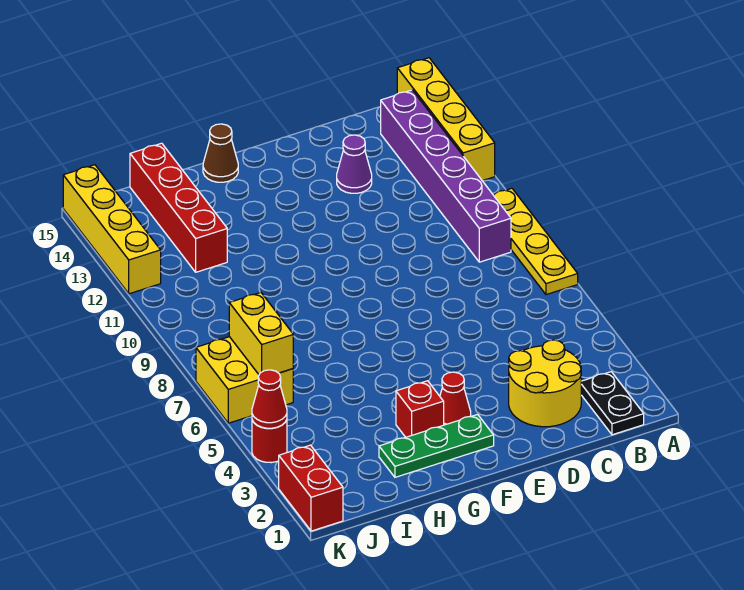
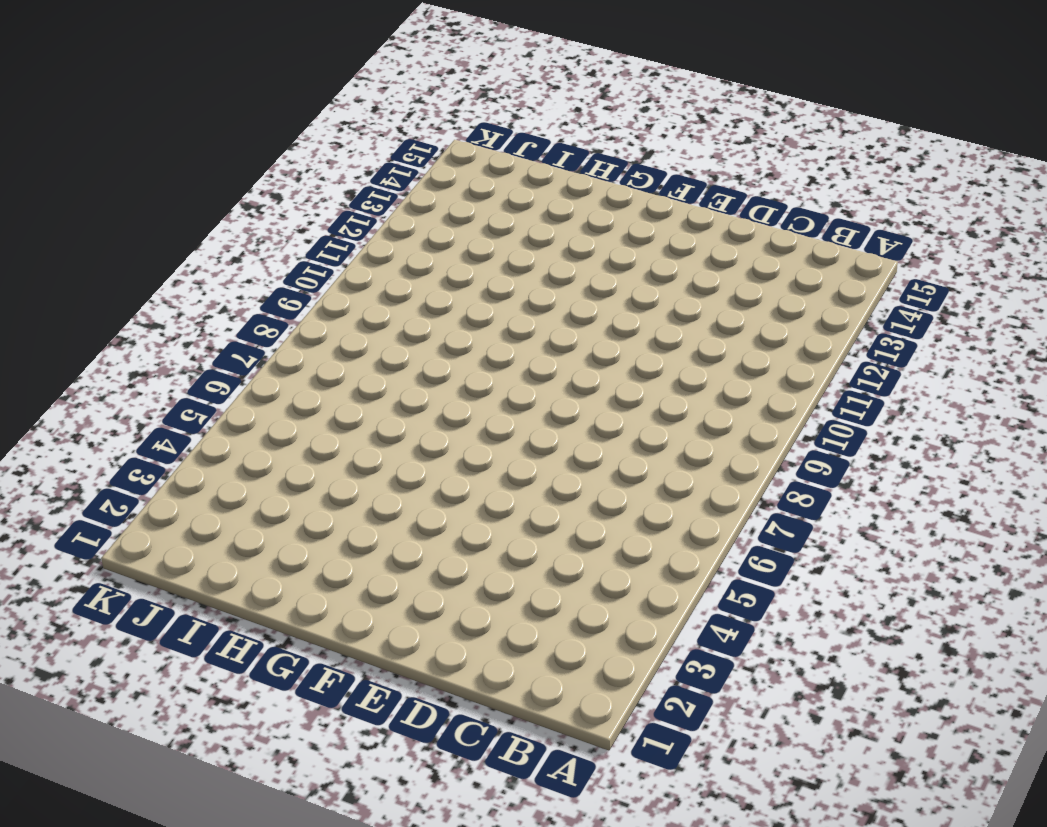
none -> yellow plate A7:A10 level 1
none -> yellow brick A12:A15 level 1
none -> black plate B1:B2 level 1

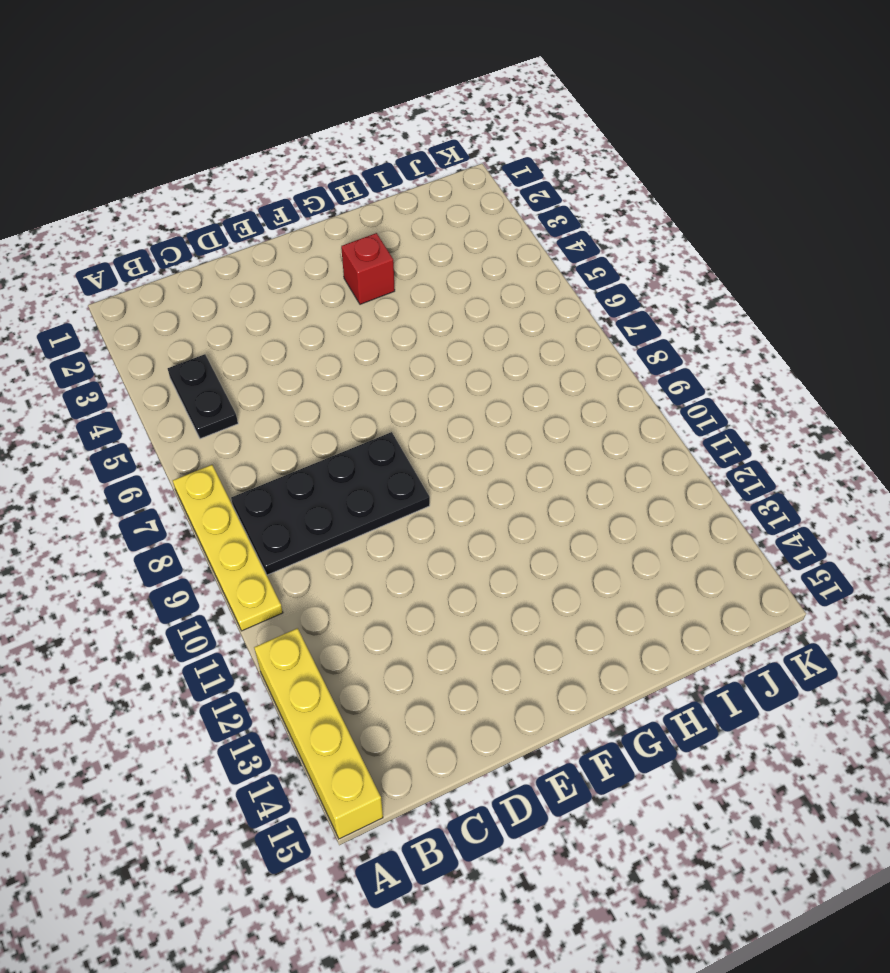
black plate B4:B5 level 1 -> black plate B1:B2 level 1
black plate B8:E9 level 1 -> purple brick B9:B14 level 1
none -> yellow round brick C2:D3 level 1
none -> purple cone D13 level 1
none -> green plate F2:H2 level 1

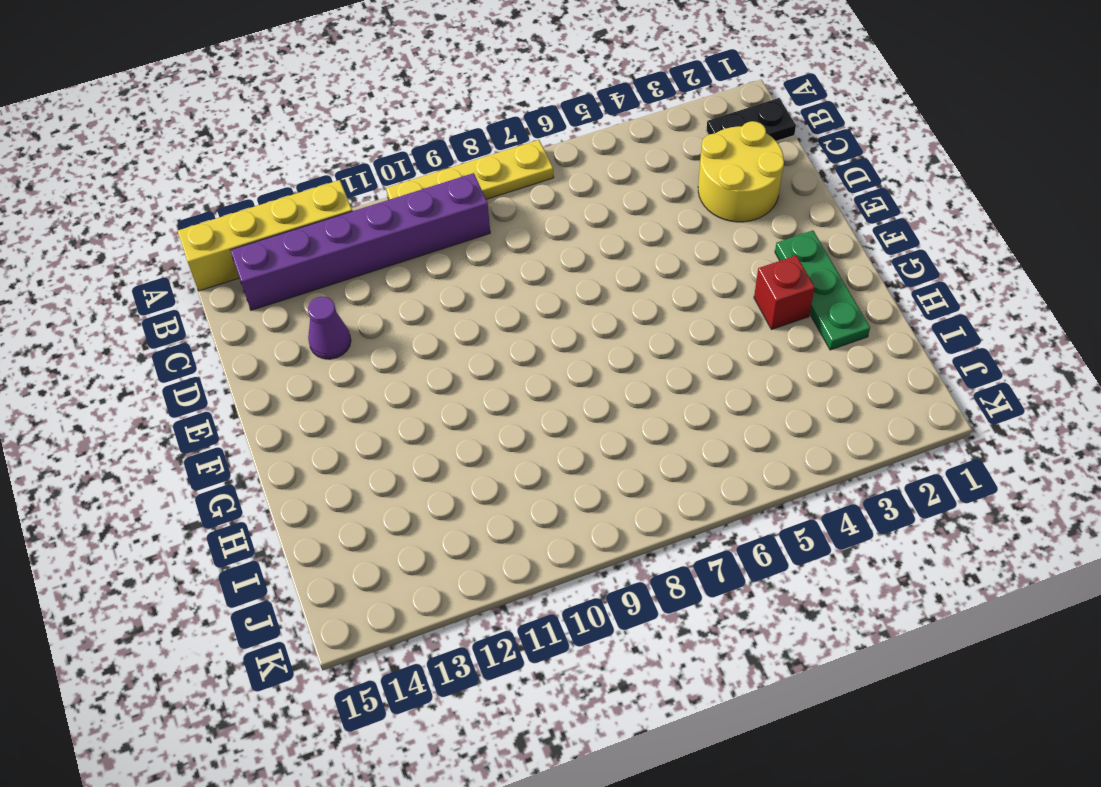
none -> red cone F3 level 1
none -> brown cone G15 level 1
none -> red brick I12:I15 level 1

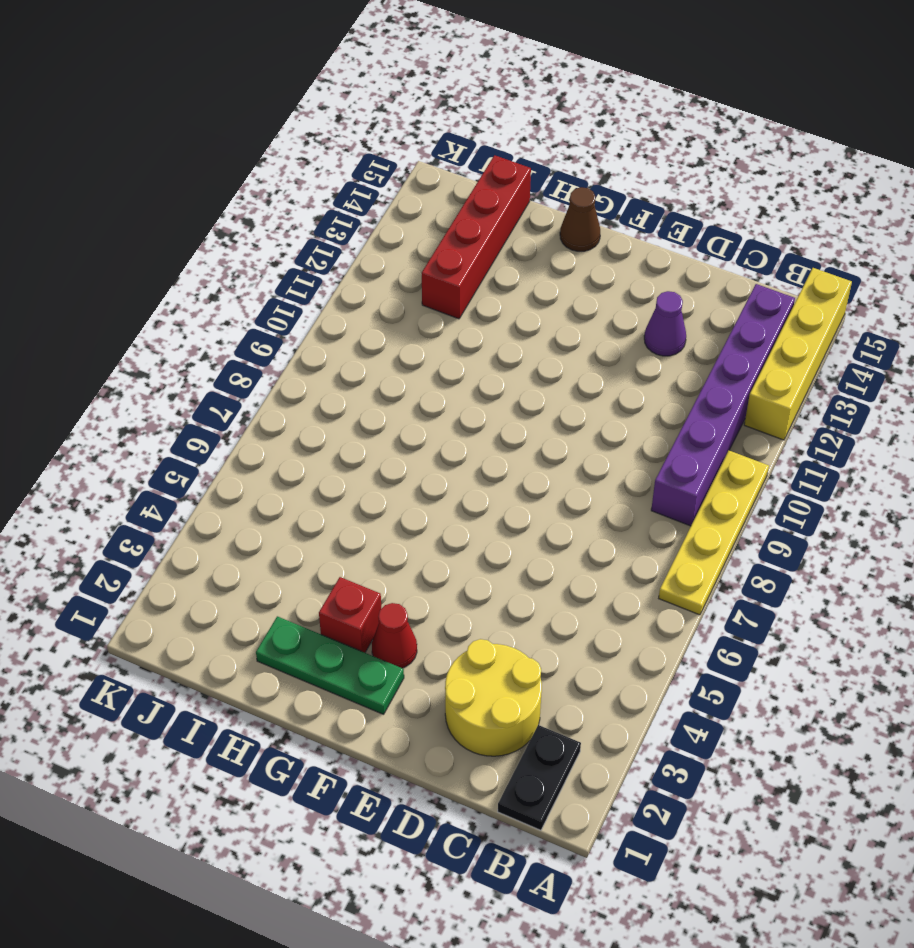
none -> yellow brick J6:K7 level 1
none -> red brick K1:K2 level 1
none -> red round brick K4 level 1

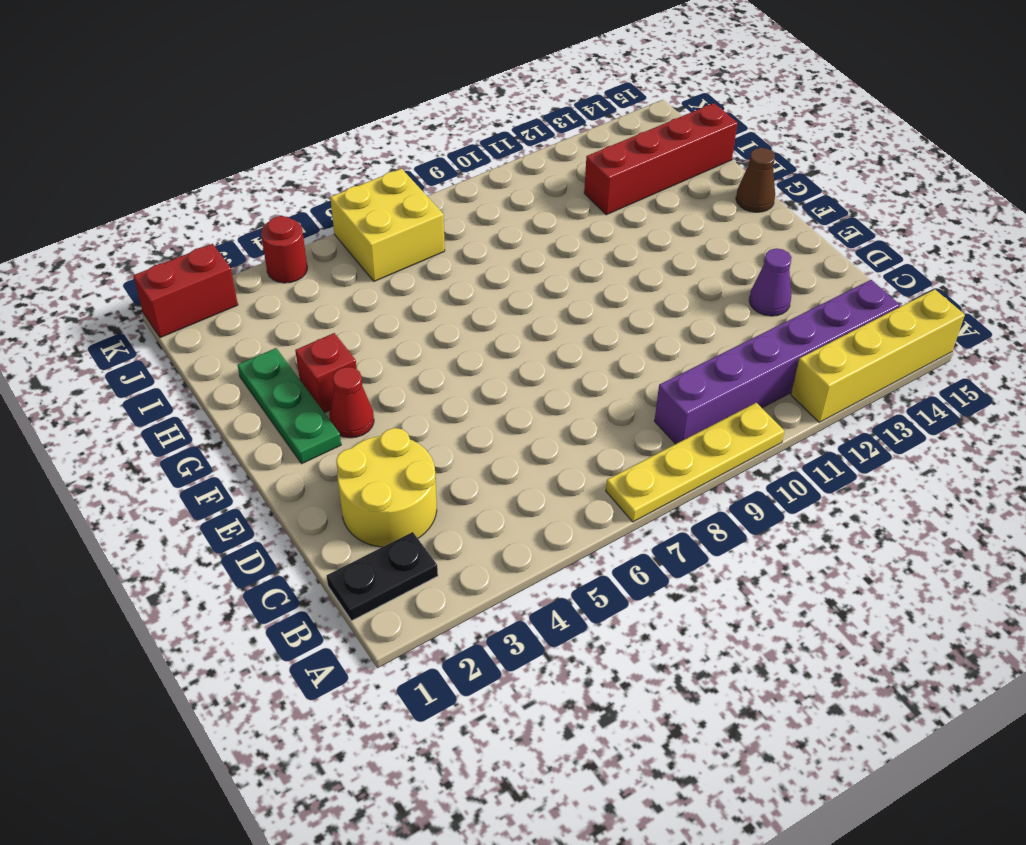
none -> yellow brick K12:K15 level 1
none -> yellow brick J6:J7 level 2
none -> red cone K4 level 2

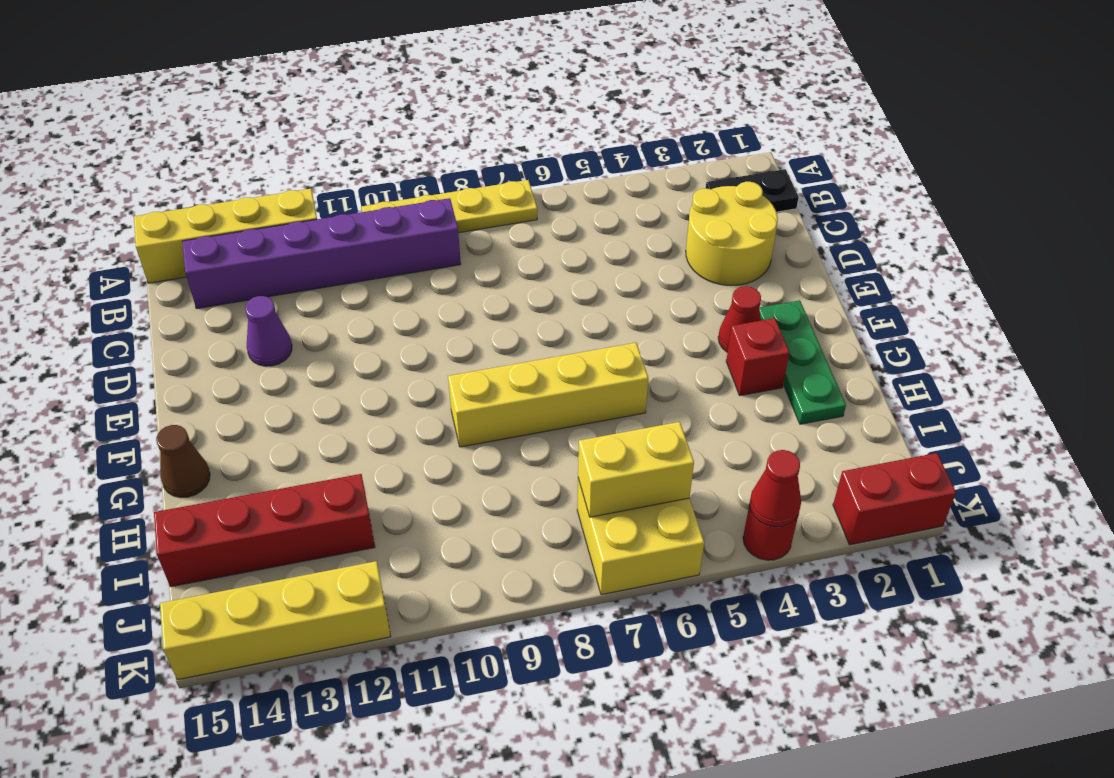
yellow brick G6:G9 level 1 -> none

